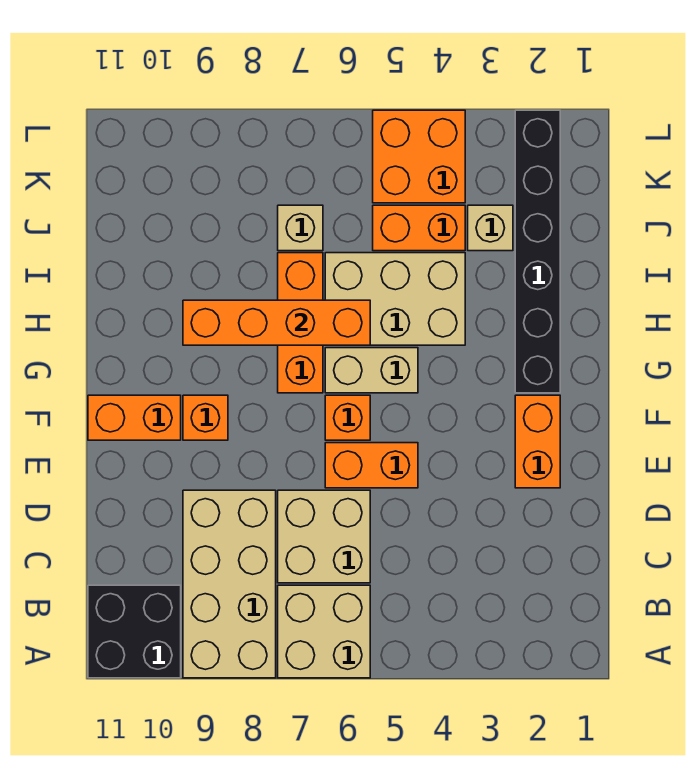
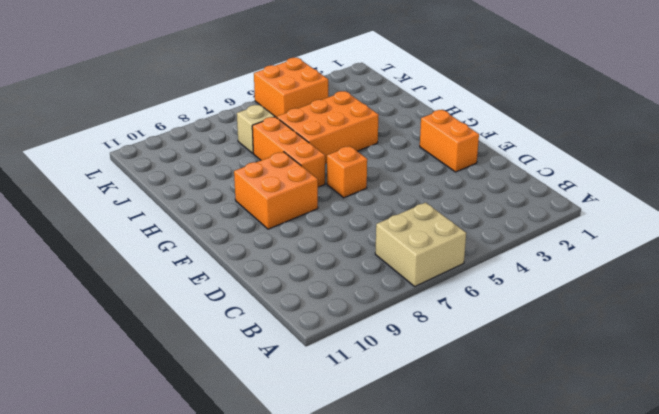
orange brick F8:G9 level 1 -> orange brick F9 level 1
orange brick H4:I6 level 1 -> tan brick H4:I6 level 1
none -> tan brick A8:D9 level 1
none -> black brick A10:B11 level 1
none -> tan brick C6:D7 level 1

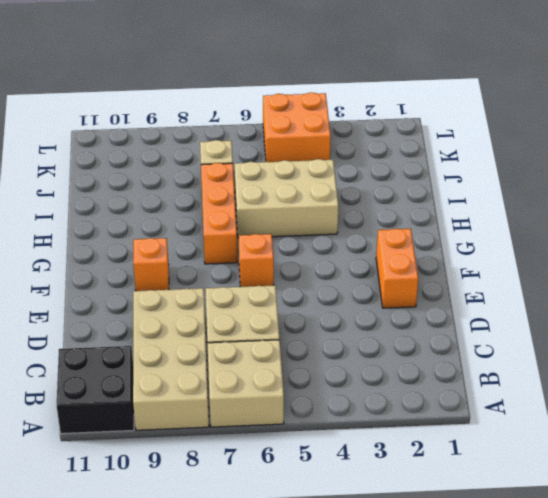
none -> orange brick E5:E6 level 1
none -> orange brick F10:F11 level 1
none -> black brick G2:L2 level 1

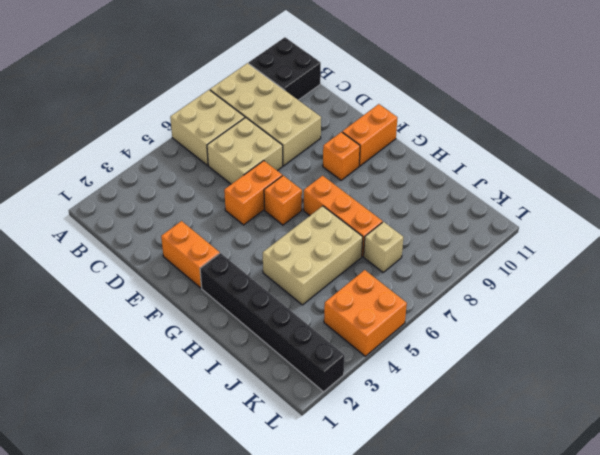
none -> tan brick G5:G6 level 1
none -> tan brick J3 level 1
none -> orange brick J4:J5 level 1

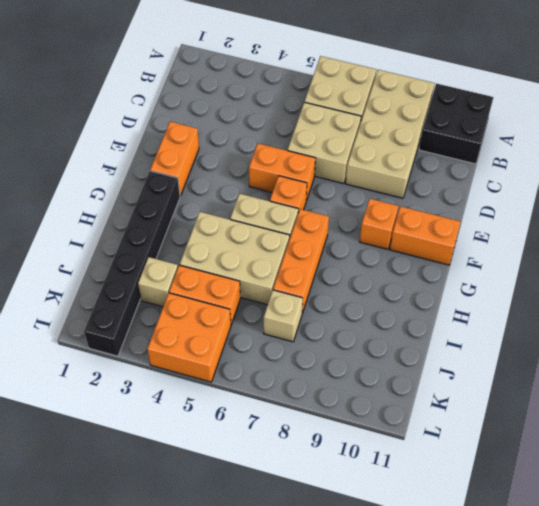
none -> orange brick H6:H9 level 2

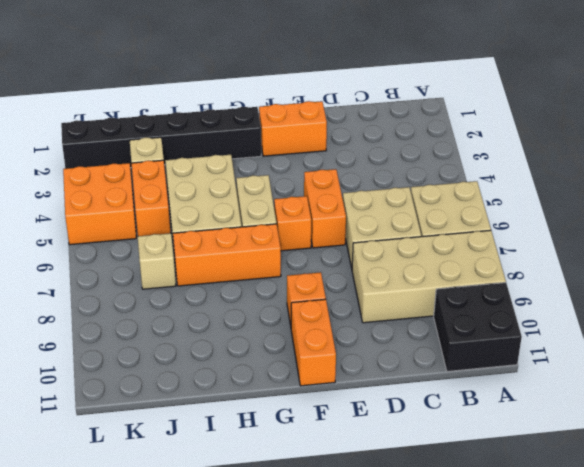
none -> orange brick H6:H9 level 2

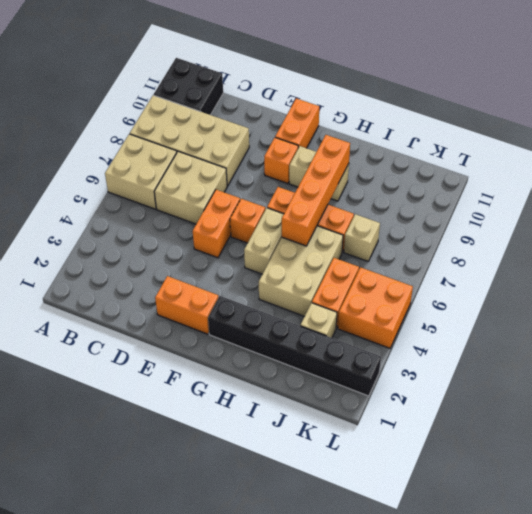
tan brick G9:H9 level 1 -> none

